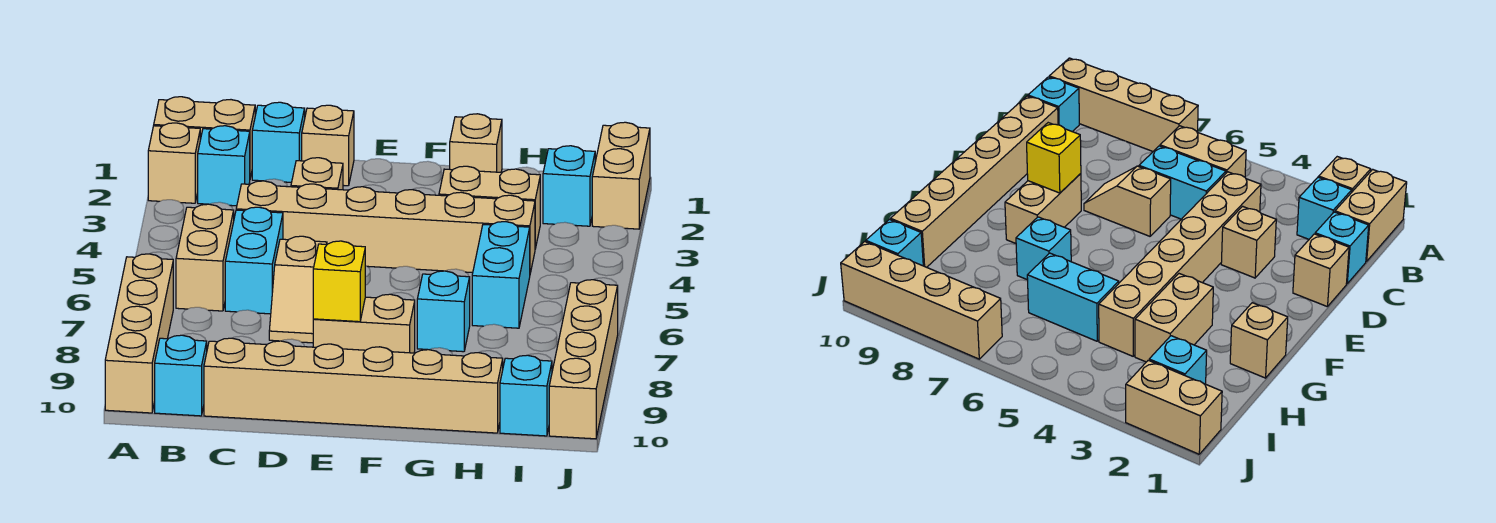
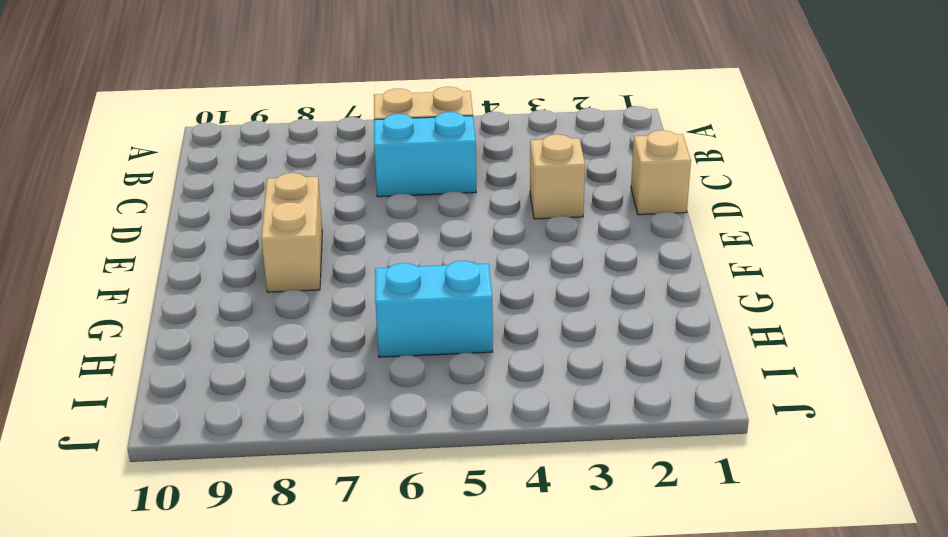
none -> tan brick A1:B1 level 1
none -> tan brick A2 level 1
none -> tan brick A7:A10 level 1

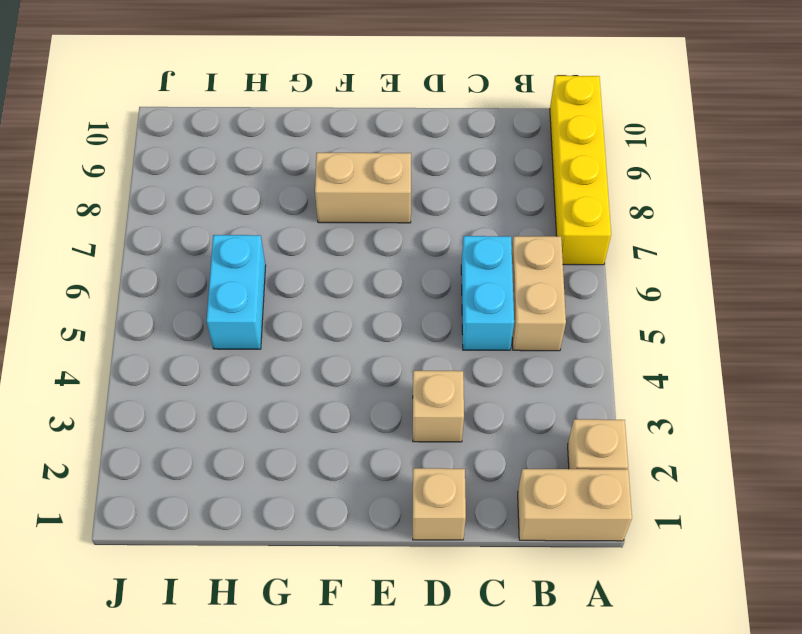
yellow brick A7:A10 level 1 -> tan brick A7:A10 level 1
none -> cyan brick B2 level 1
none -> cyan brick B10 level 1
none -> cyan brick C1 level 1

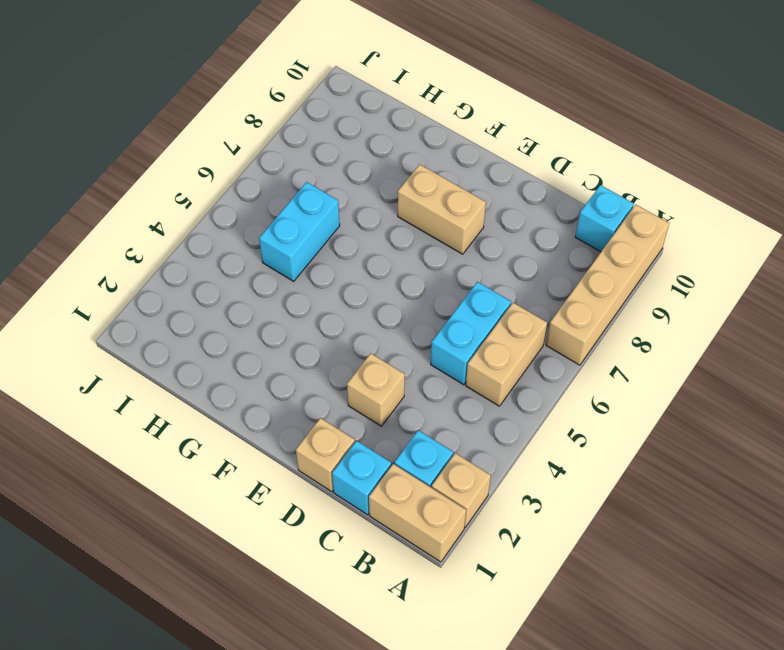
none -> tan brick C4:H4 level 1
none -> tan brick C10:H10 level 1
none -> tan slope D6:D7 level 1 top 6

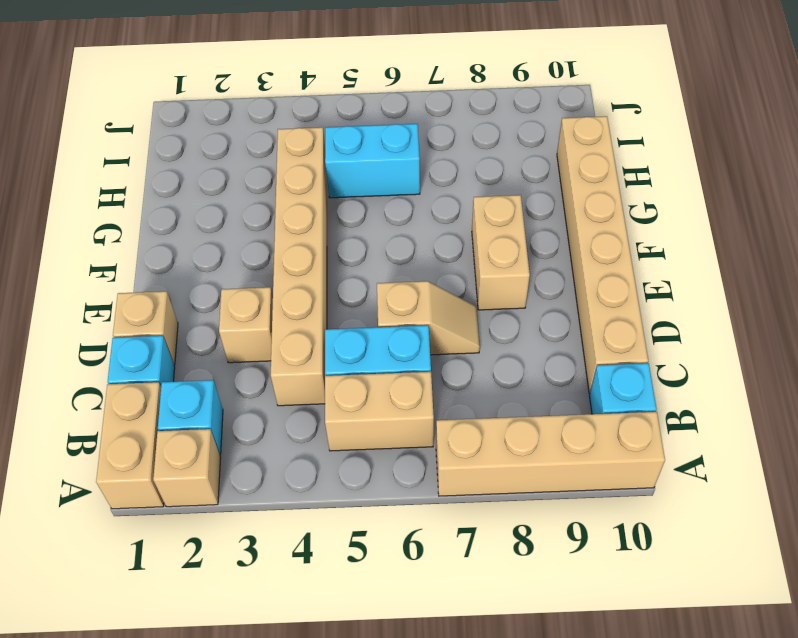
none -> tan brick G1 level 1
none -> tan brick G3:H3 level 1
none -> cyan brick G7 level 1

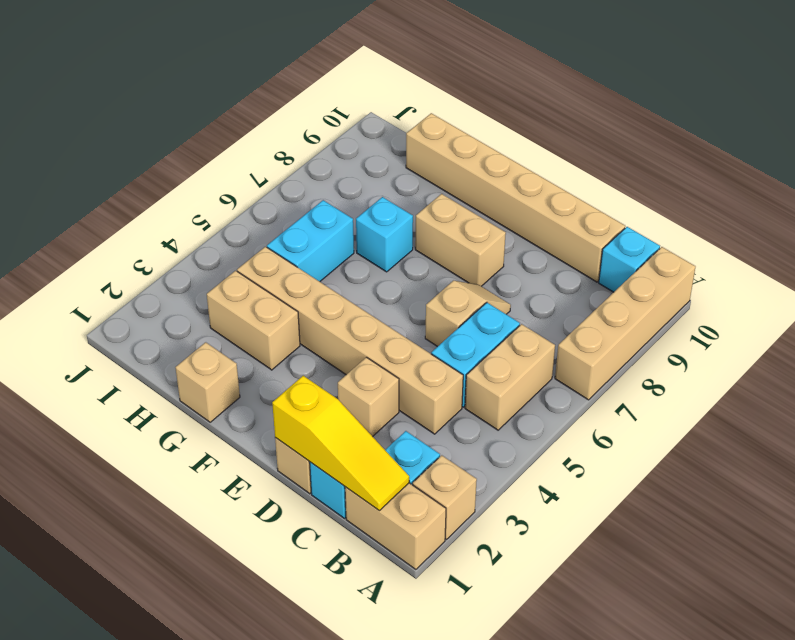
yellow slope B1:D1 level 2 top D -> none
none -> cyan brick I2 level 1
none -> cyan brick I10 level 1
none -> tan brick J1:J2 level 1

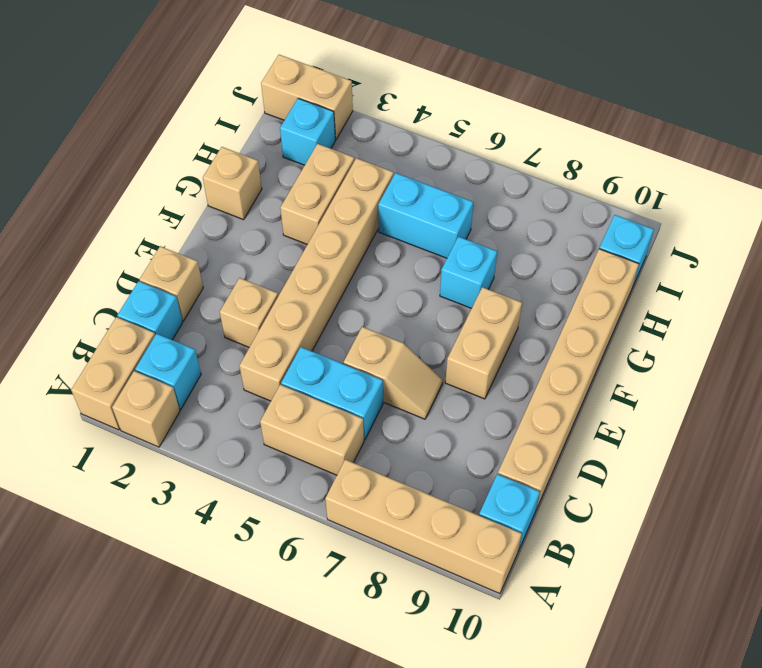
none -> tan brick J7:J10 level 1
none -> yellow brick E8 level 2

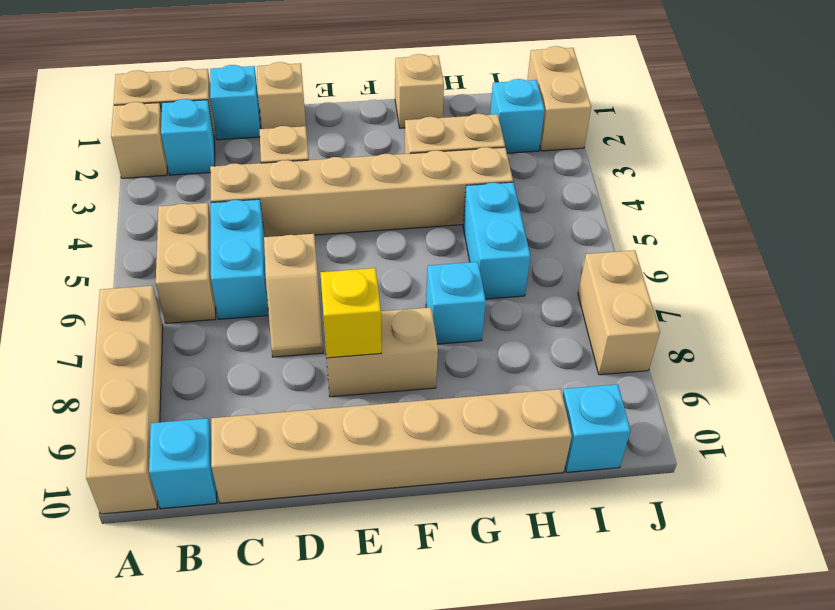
tan brick J7:J8 level 1 -> tan brick J7:J10 level 1

